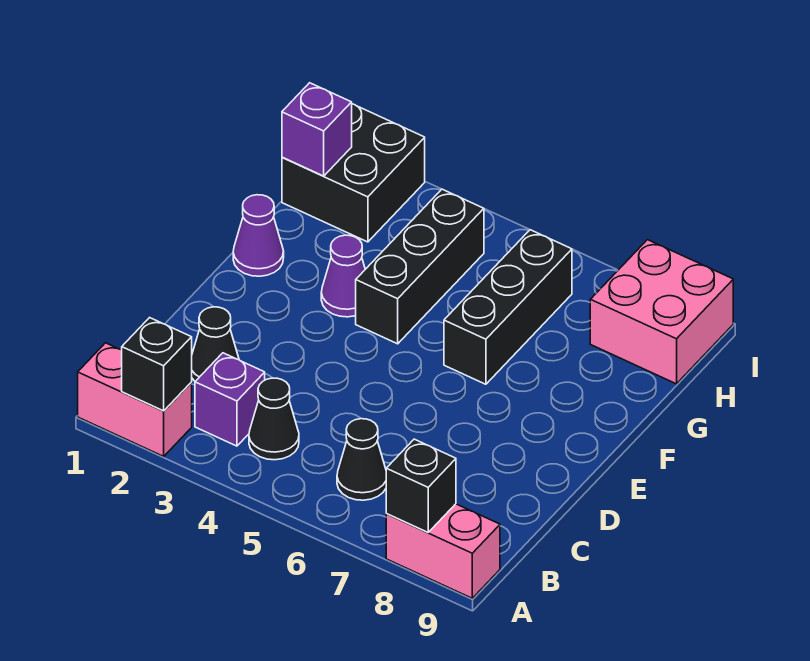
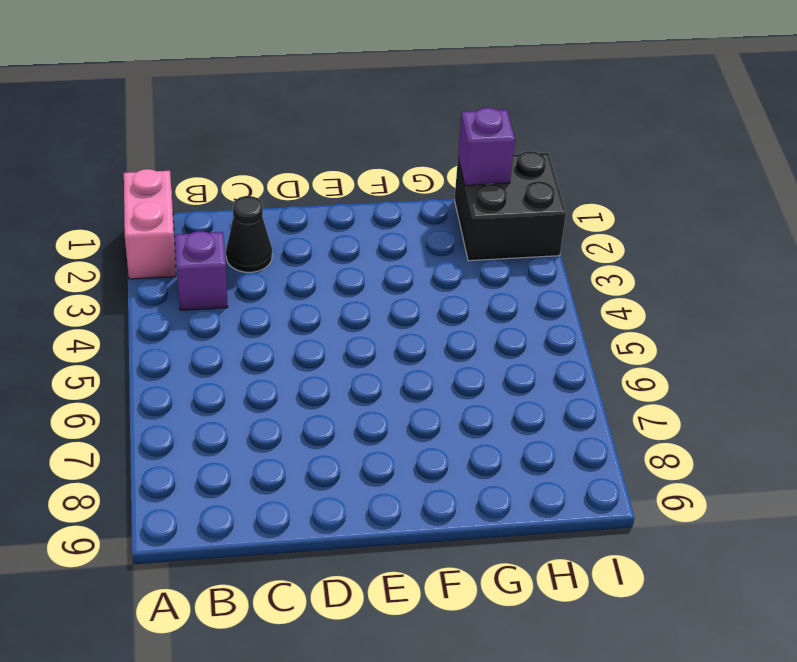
none -> pink brick A8:A9 level 1
none -> black cone B4 level 1
none -> black cone B6 level 1

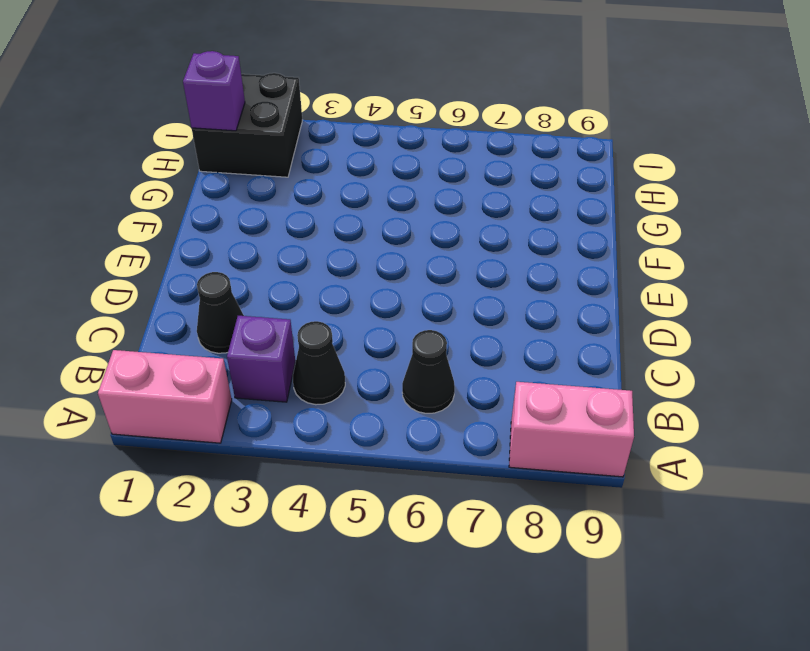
none -> purple cone F1 level 1
none -> purple cone F3 level 1
none -> black brick F4:H4 level 1

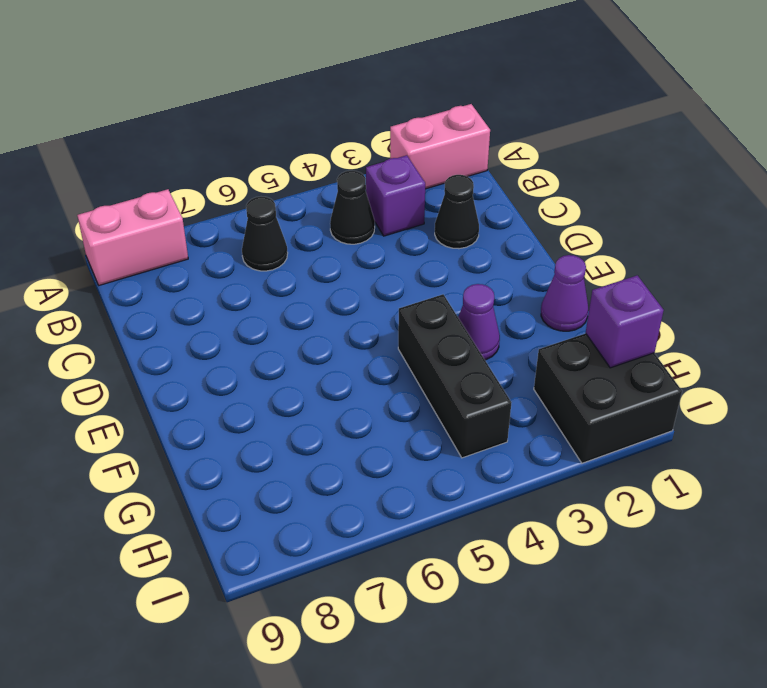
none -> black brick F6:H6 level 1
none -> pink brick H8:I9 level 1
none -> black brick A2 level 2

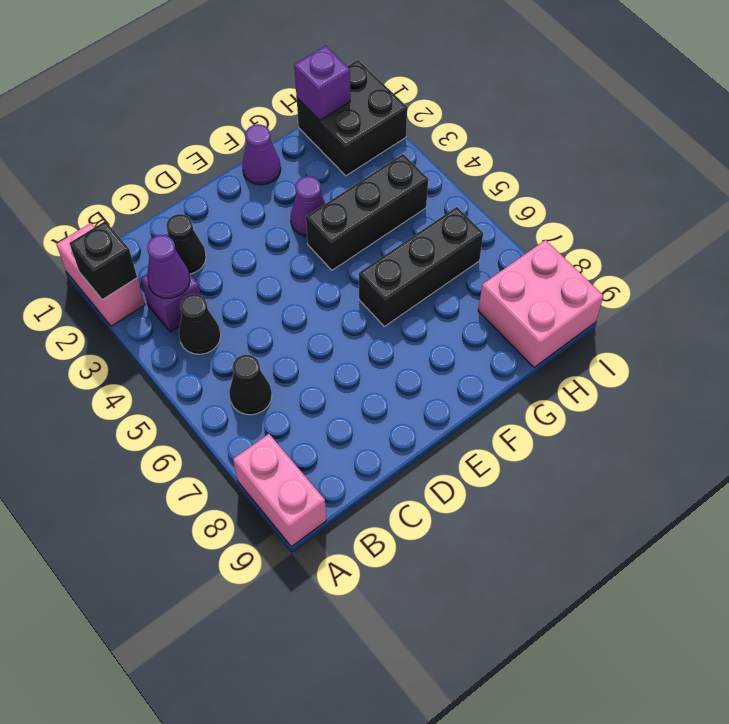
purple cone B3 level 2 -> none
none -> black brick A8 level 2

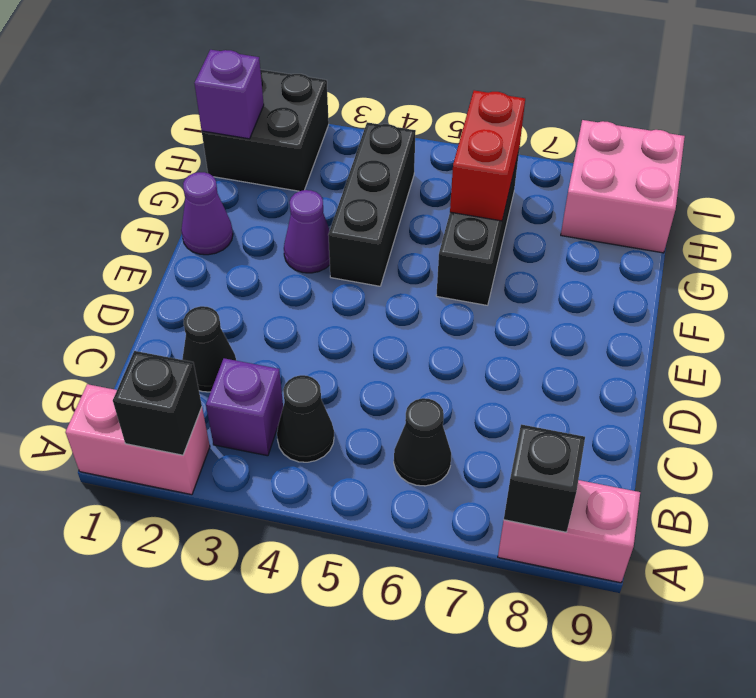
red brick G6:H6 level 2 -> none

